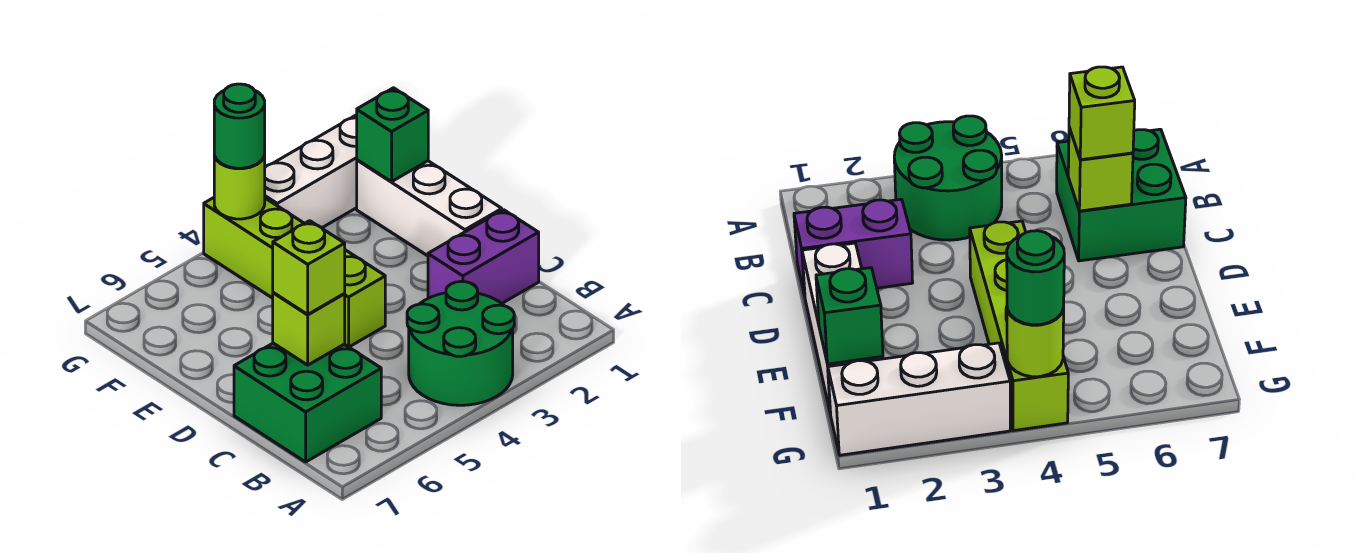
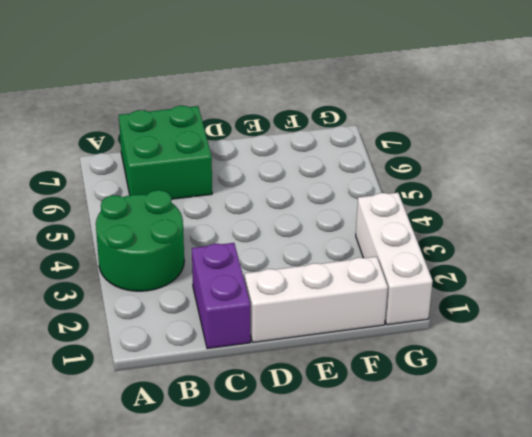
none -> lime brick D4:G4 level 1
none -> lime brick C6 level 2

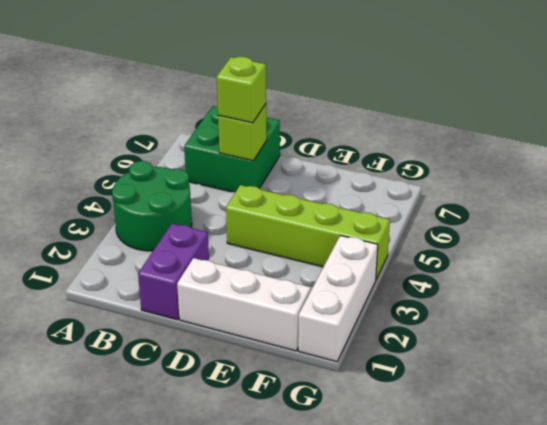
none -> green brick F1 level 2
none -> lime round brick G4 level 2

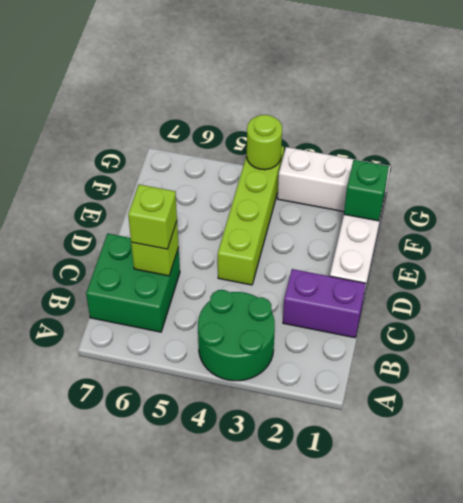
none -> green round brick G4 level 3

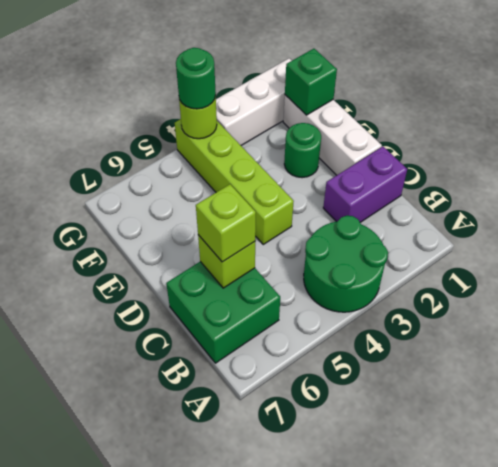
green round brick E2 level 1 -> none

